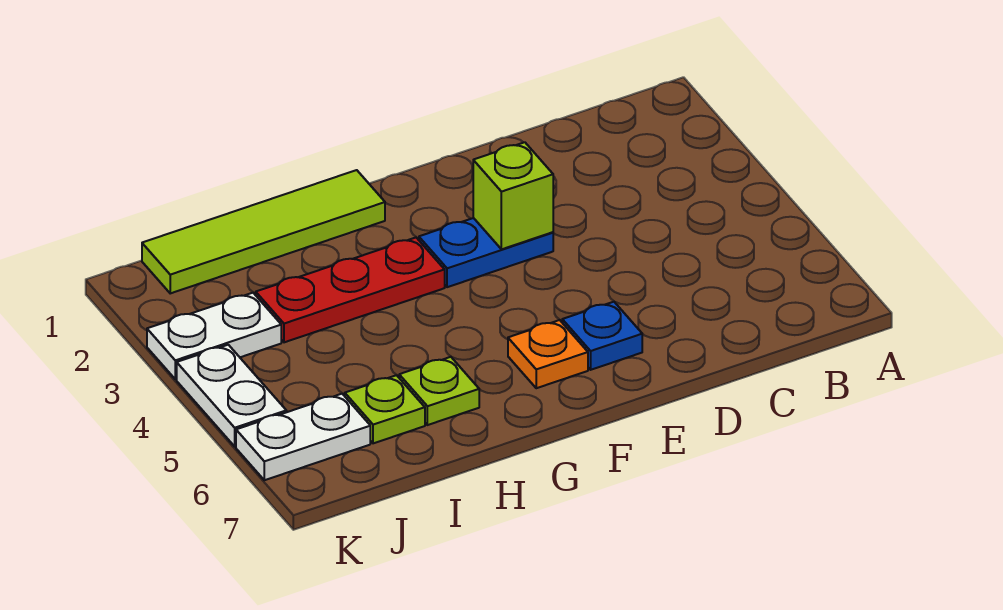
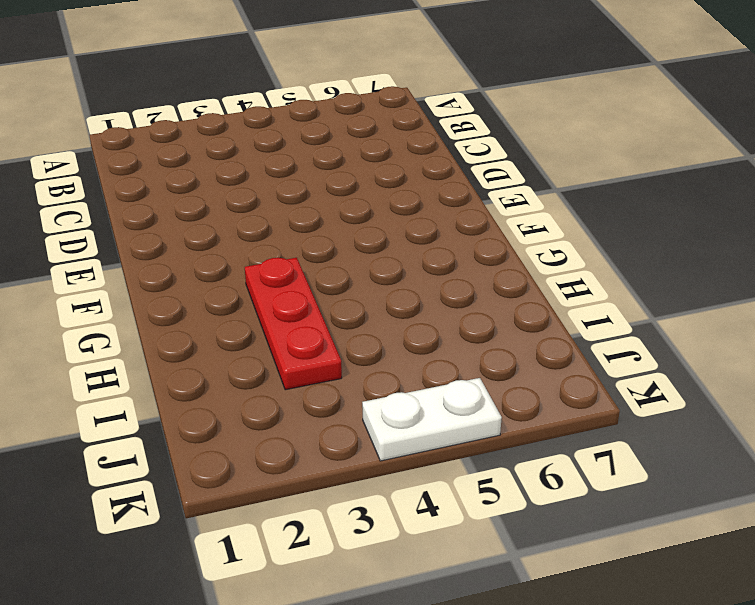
none -> blue plate E3:F3 level 1
none -> blue plate E6 level 1

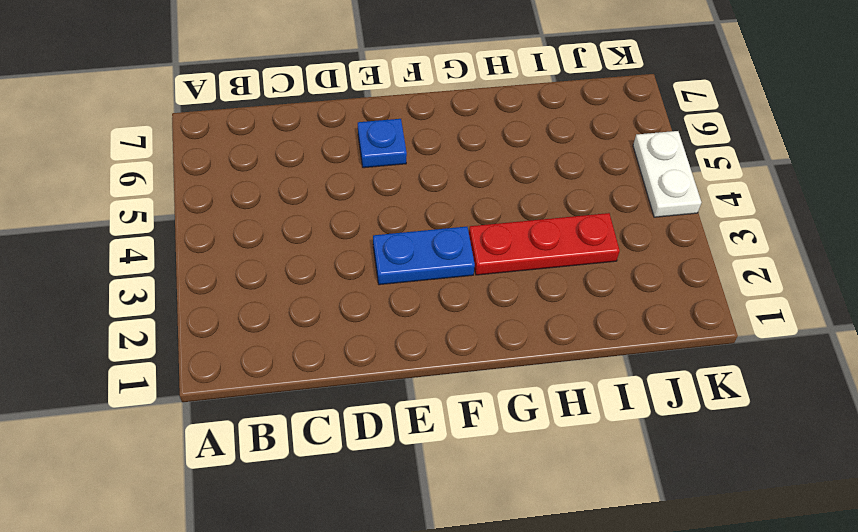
none -> orange plate F6 level 1
none -> lime tile G1:J1 level 1

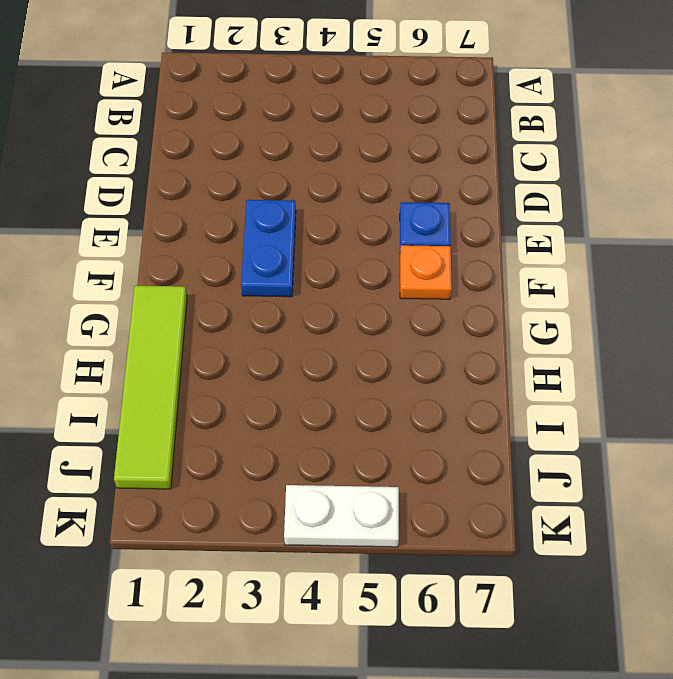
none -> red plate G3:I3 level 1
none -> lime plate H6 level 1

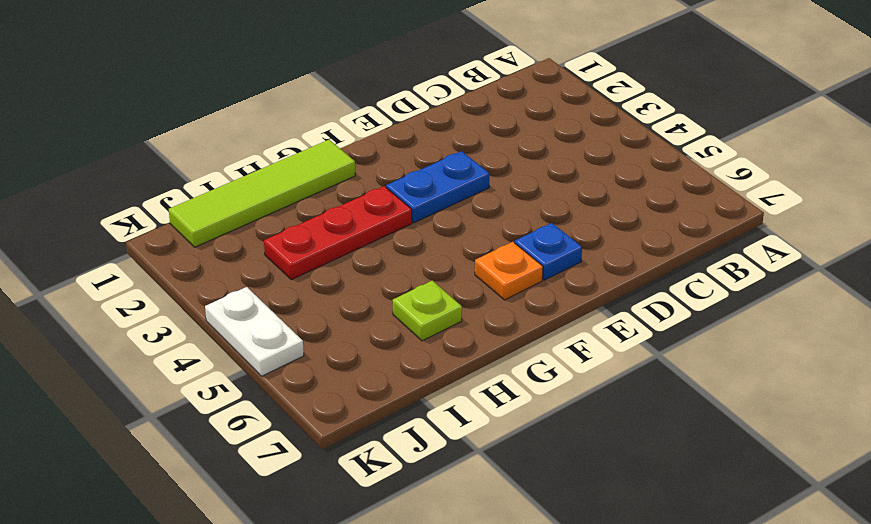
none -> lime plate I6 level 1
none -> white plate J3:K3 level 1

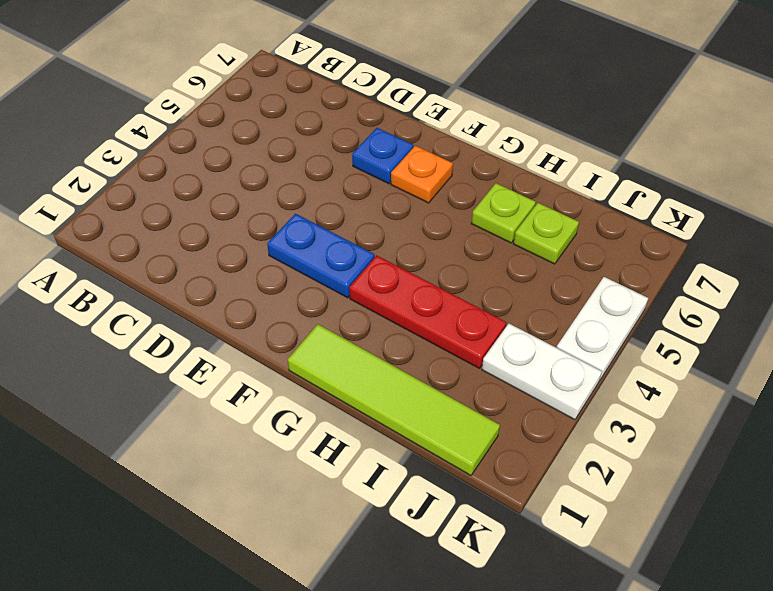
none -> white plate J6:K6 level 1
none -> lime brick E3 level 2

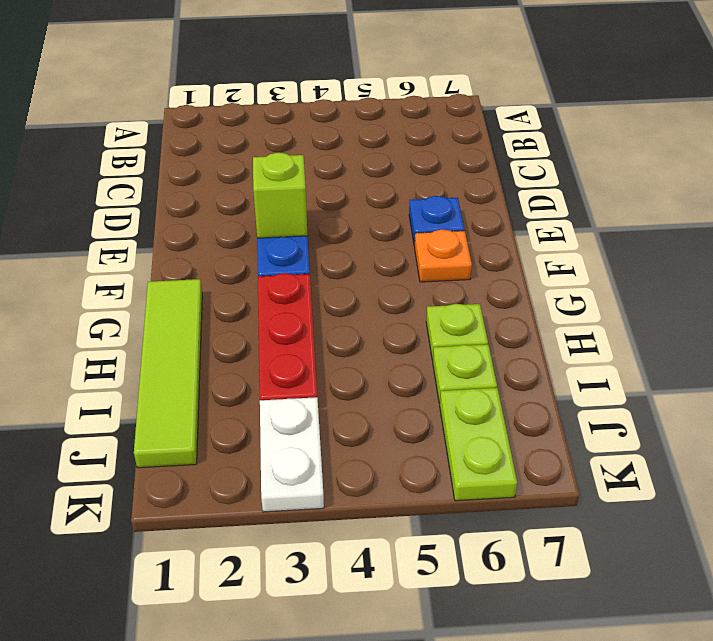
lime plate J6:K6 level 1 -> white plate J6:K6 level 1
none -> white plate K4:K5 level 1

